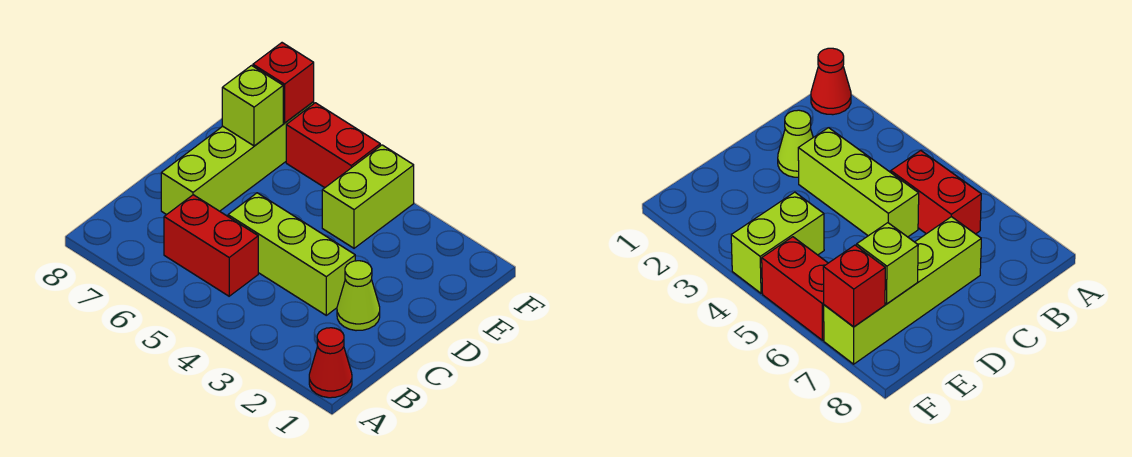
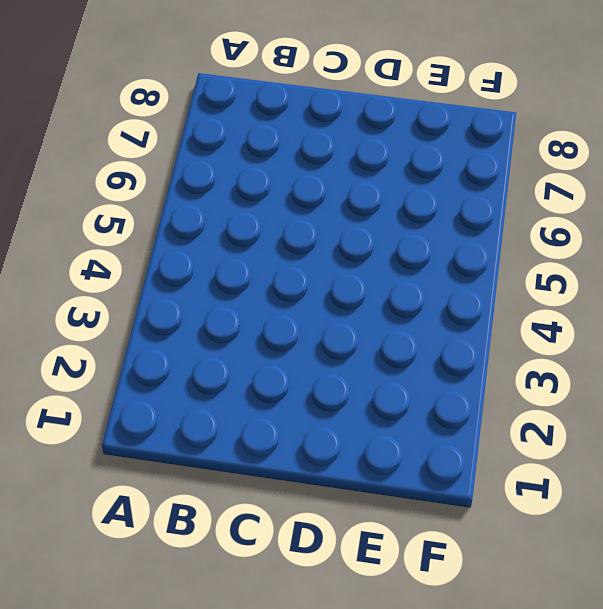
none -> red cone A1 level 1
none -> red brick B5:B6 level 1

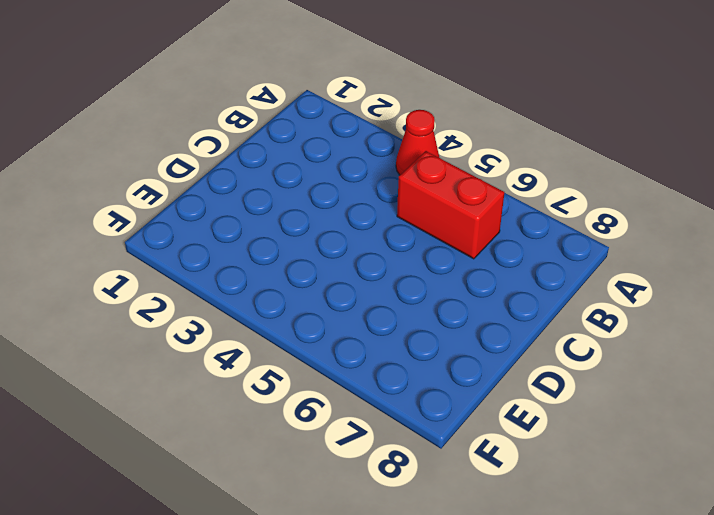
red cone A4 level 1 -> red cone A1 level 1
none -> lime cone C2 level 1
none -> lime brick C3:C5 level 1

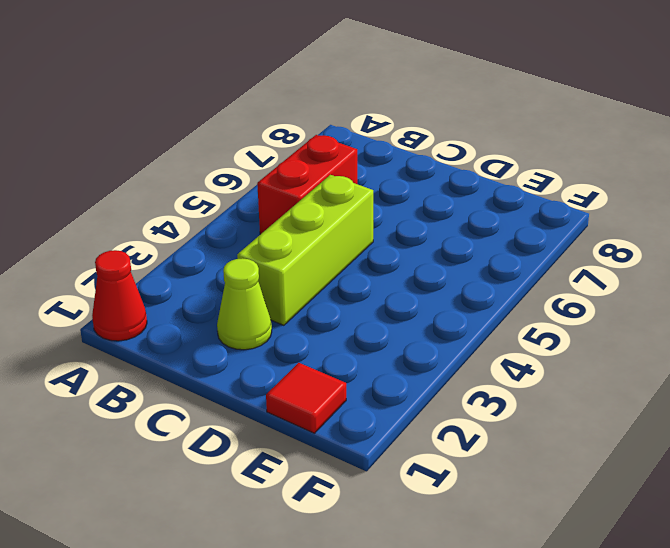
red tile E1 level 1 -> none
none -> lime brick C7:F7 level 1
none -> lime brick E4:F4 level 1

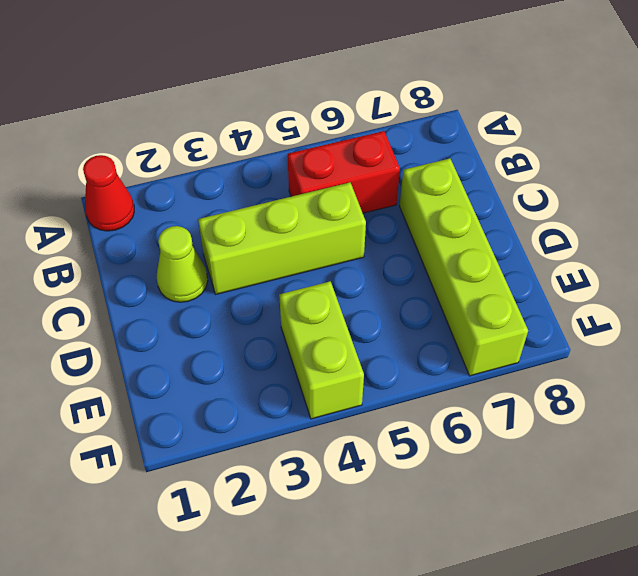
none -> red brick F5:F6 level 1
none -> lime brick E7 level 2

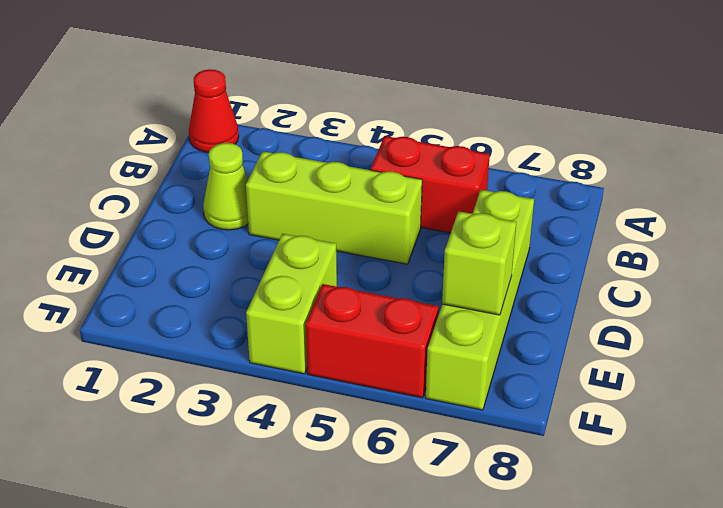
none -> red brick F7 level 2

